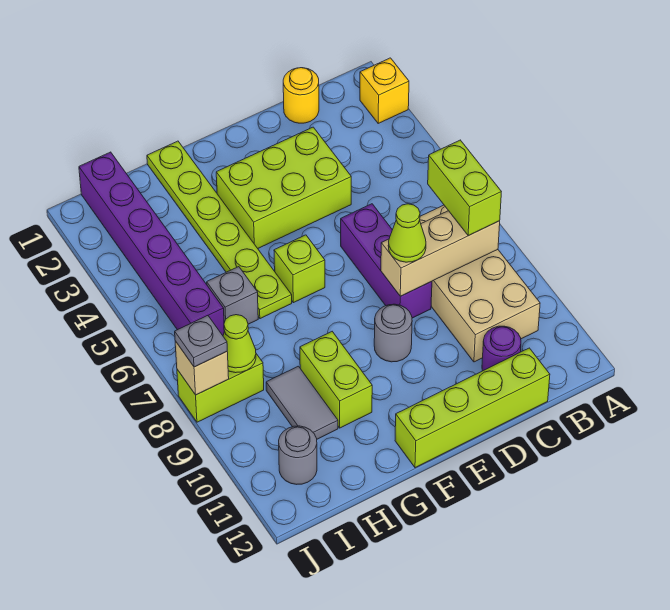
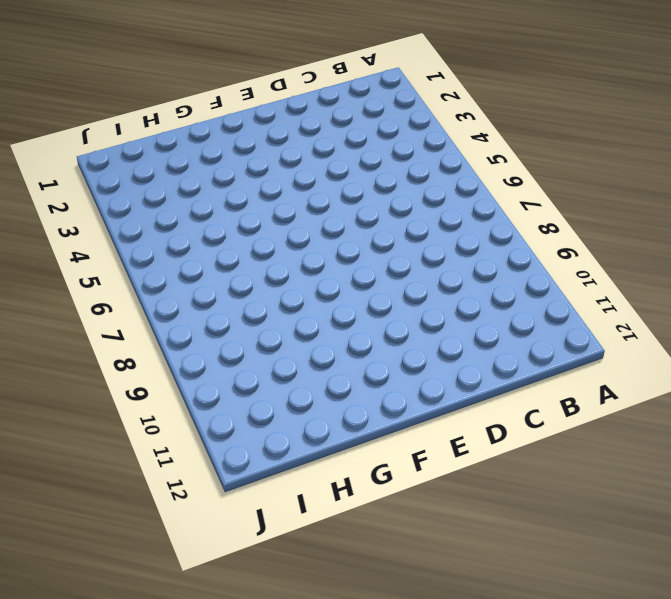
none -> yellow brick A2 level 1
none -> tan brick B7:C10 level 1
none -> yellow round brick C1 level 1

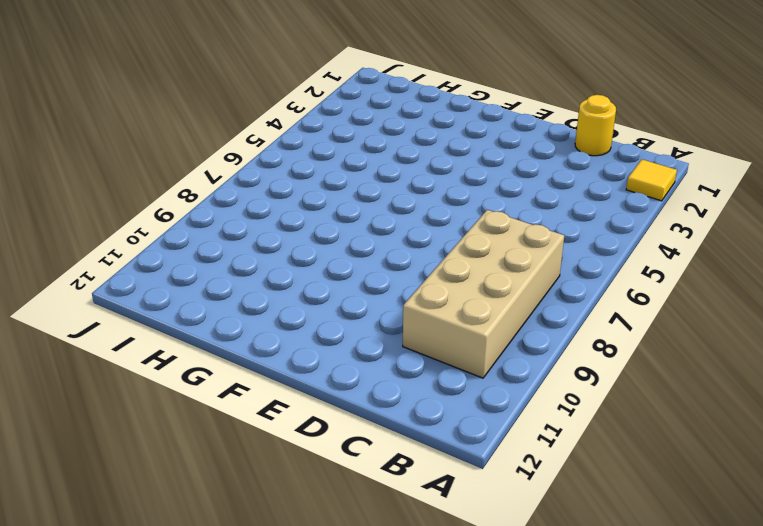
yellow tile A2 level 1 -> yellow brick A2 level 1
none -> purple round brick C11 level 1
none -> lime brick C12:F12 level 1
none -> lime brick D3:F4 level 1

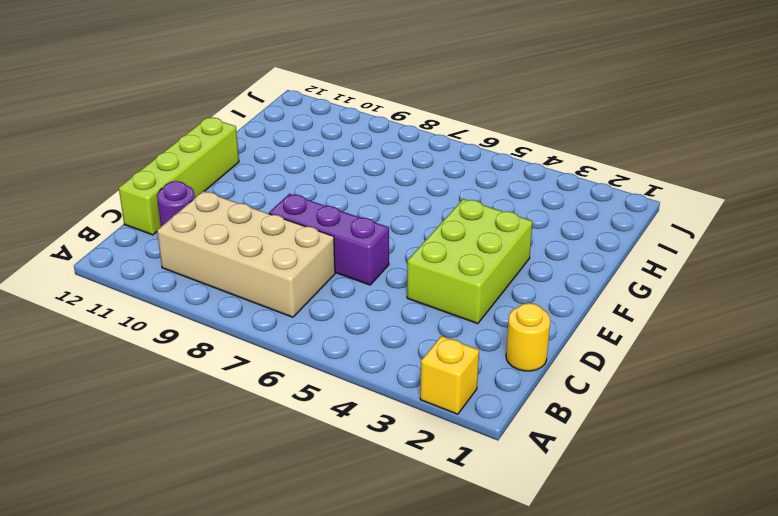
none -> grey round brick E9 level 1
none -> lime brick F6 level 1
none -> lime plate G1:G6 level 1

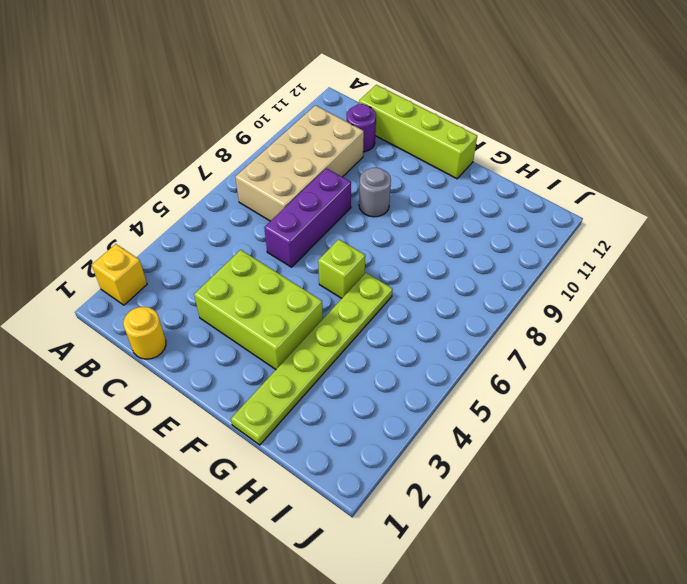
none -> lime brick G9:G10 level 1
none -> grey brick H6 level 1
none -> grey tile H9:H10 level 1

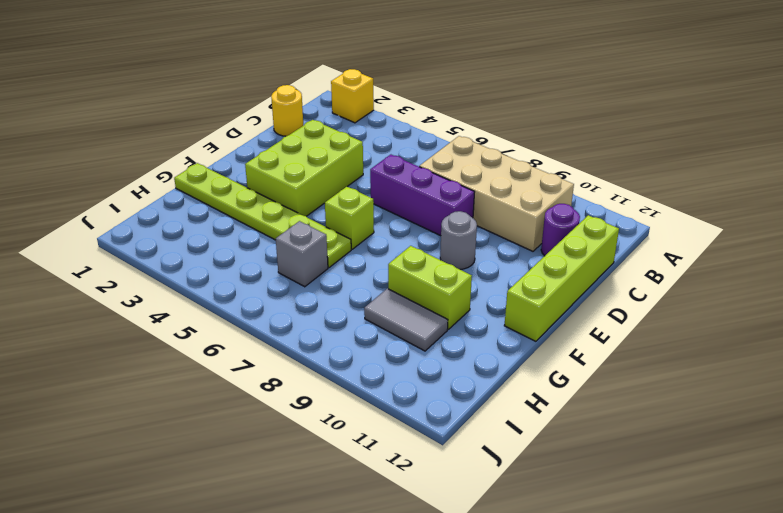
none -> purple brick I1:I6 level 1
none -> lime brick I8:J8 level 1
none -> grey round brick I11 level 1

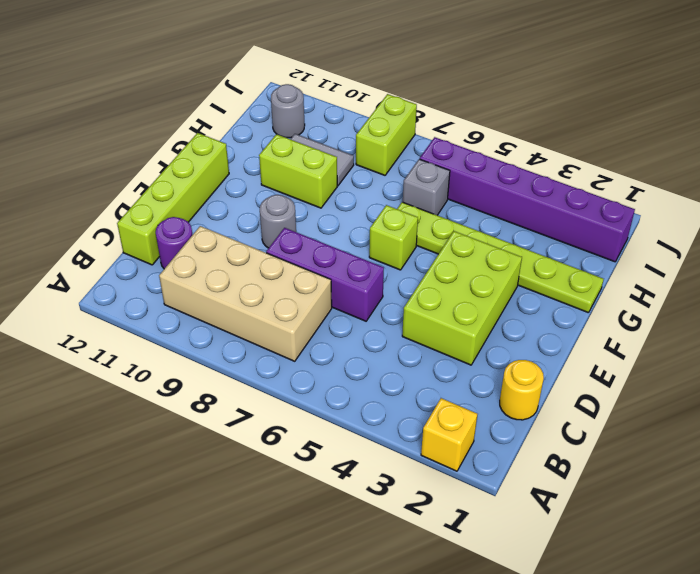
none -> tan brick B8:D8 level 2
none -> lime cone I8 level 2
none -> tan brick J8 level 2

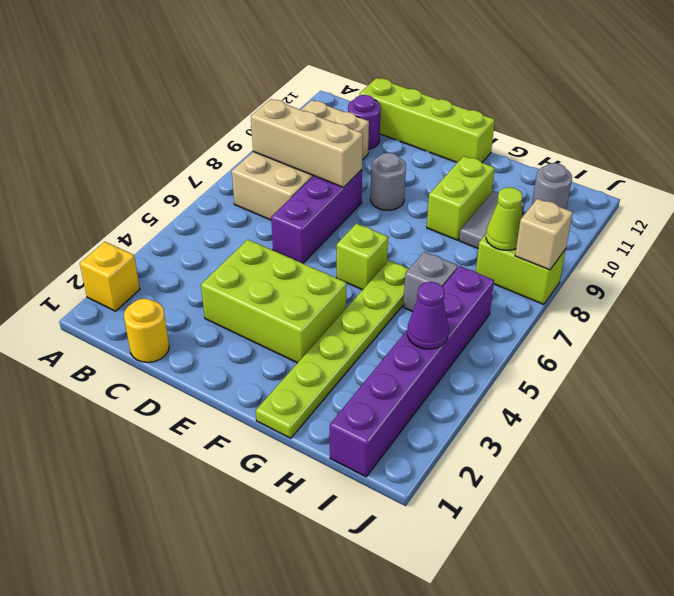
purple cone I4 level 2 -> none
none -> lime brick B7:B8 level 3
none -> lime cone D8 level 3
none -> grey plate J8 level 3

